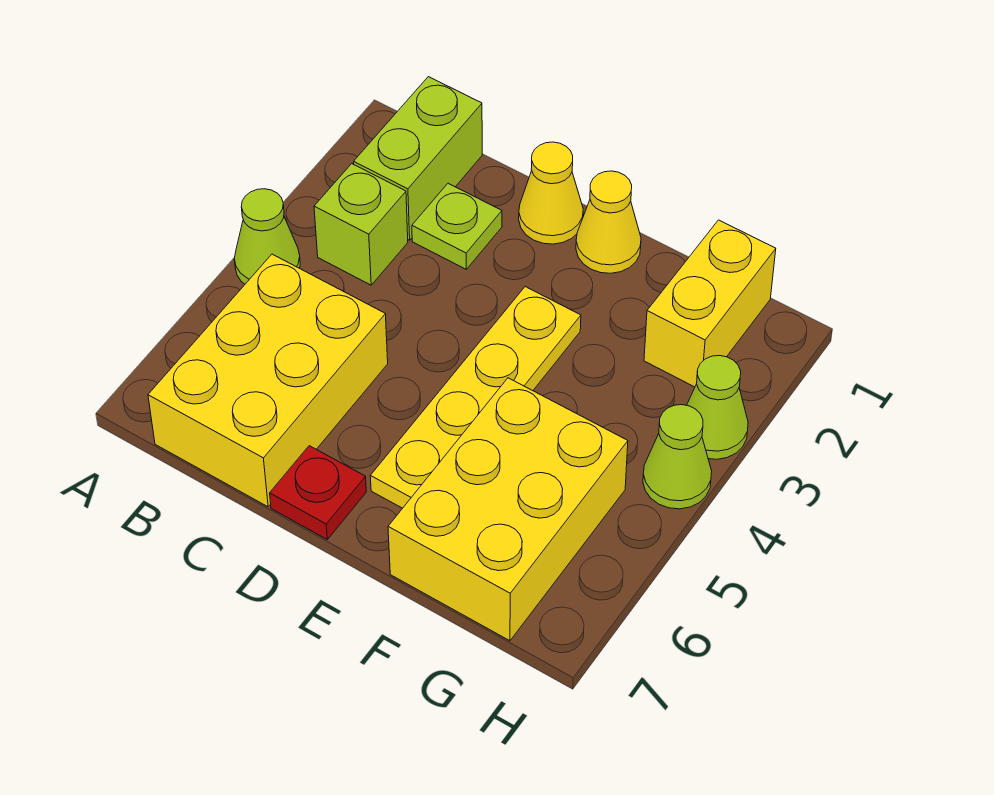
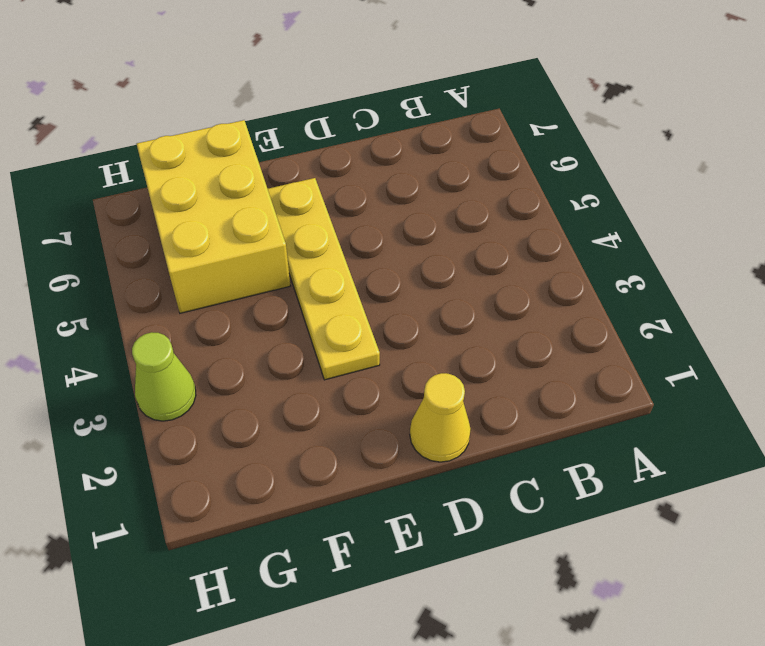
none -> lime cone A4 level 1
none -> lime brick B1:B2 level 1
none -> lime brick B3 level 1

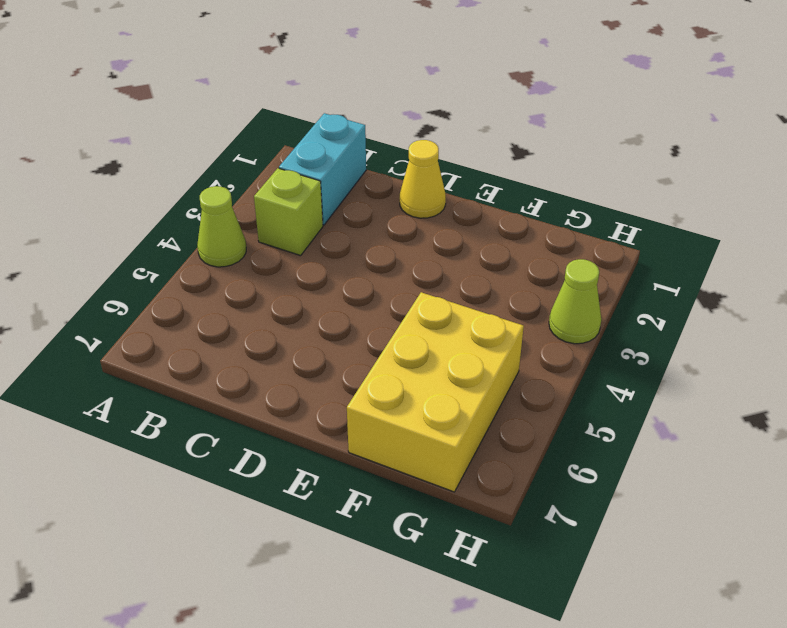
cyan brick B1:B2 level 1 -> lime brick B1:B2 level 1
none -> yellow brick B5:C7 level 1
none -> lime plate C2 level 1
none -> red plate D7 level 1

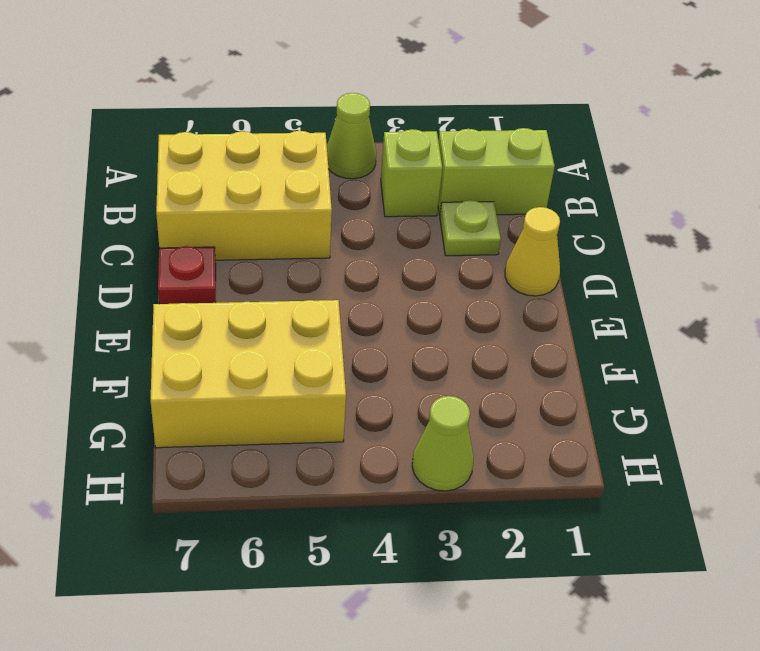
none -> yellow cone E1 level 1
none -> yellow plate E3:E6 level 1
none -> yellow brick G1:G2 level 1

